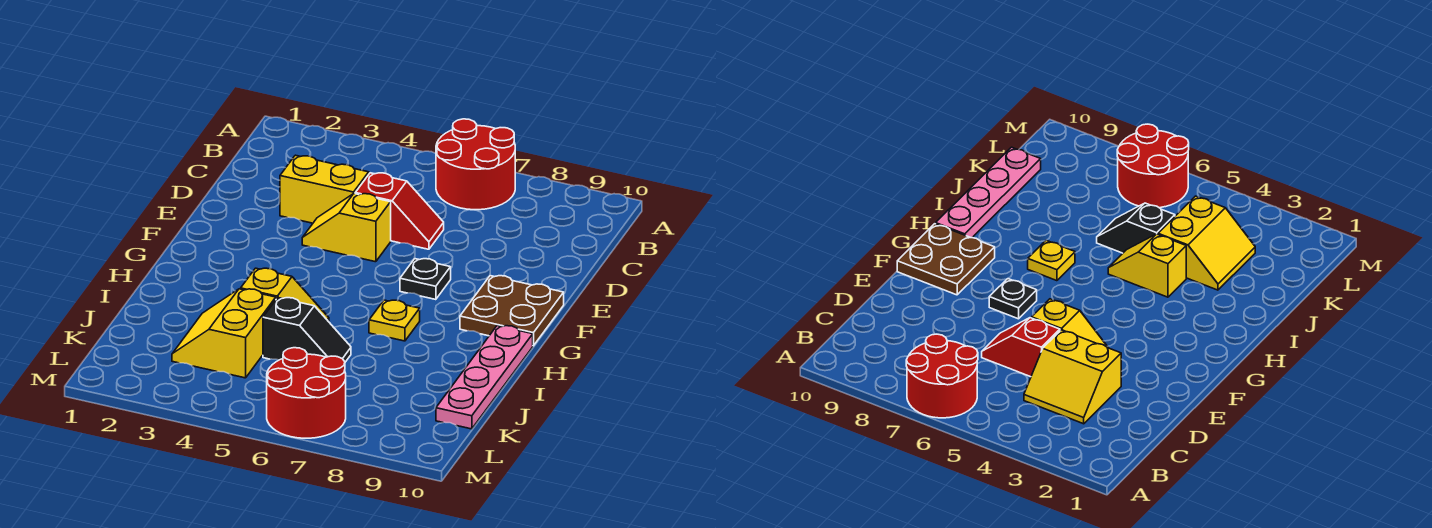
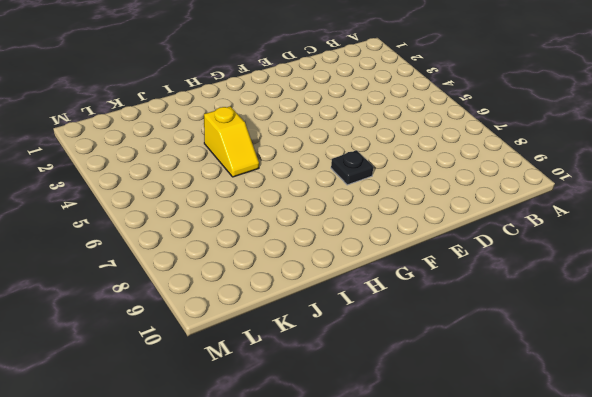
none -> red round brick A6:B7 level 1
none -> yellow slope C3:D4 level 1 top D
none -> red slope D5:D6 level 1 top 5

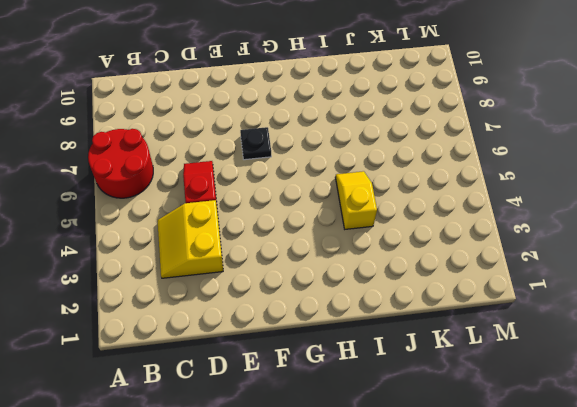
none -> yellow slope E4:E5 level 1 top 5
none -> brown plate F9:G10 level 1
none -> yellow plate H7 level 1

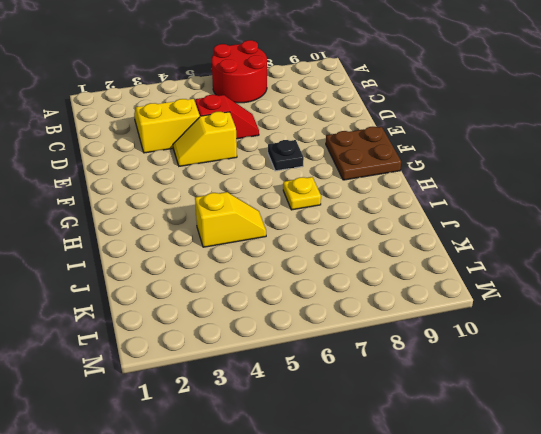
none -> pink plate H10:K10 level 1
none -> yellow slope J3:K4 level 1 top 4
none -> black slope J5:J6 level 1 top 5

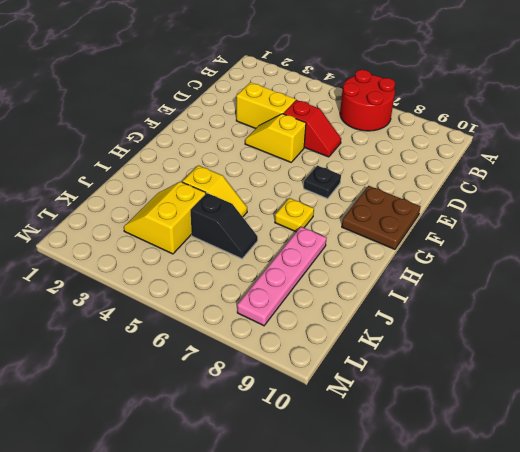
pink plate I8:L8 level 1 -> pink plate H10:K10 level 1
none -> red round brick L6:M7 level 1

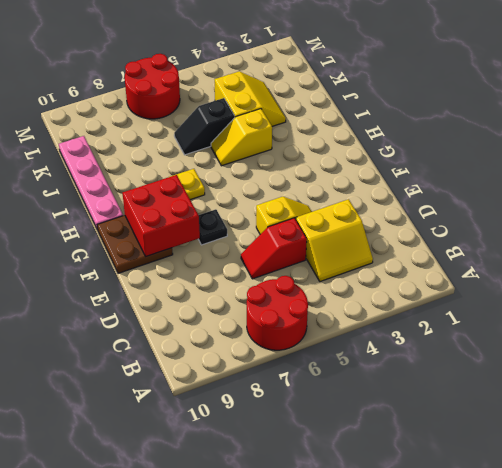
red brick F8:G9 level 2 -> none

